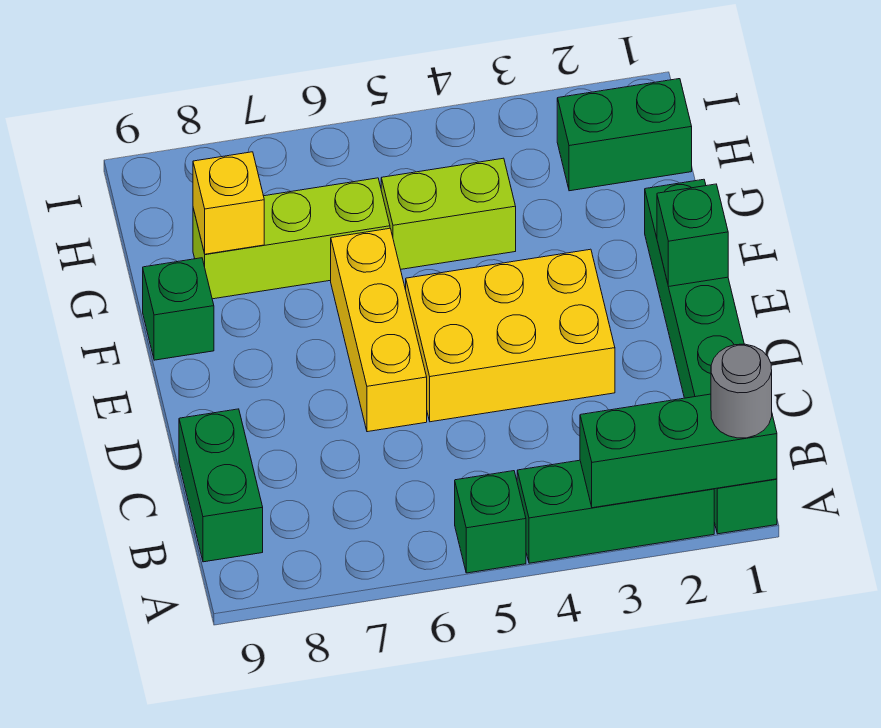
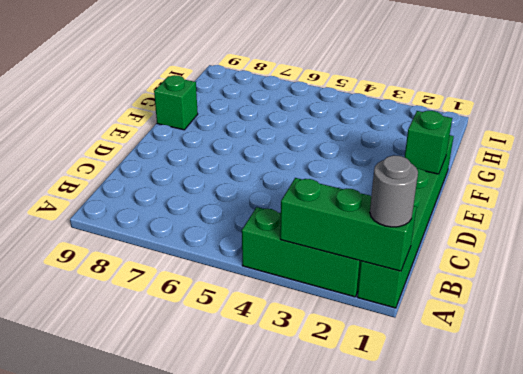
none -> green brick A5 level 1
none -> green brick B9:C9 level 1
none -> yellow brick D3:E5 level 1

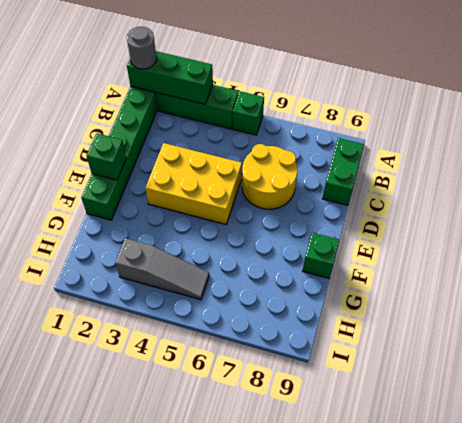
yellow round brick C6:D7 level 1 -> yellow brick D6:F6 level 1
grey slope H3:H5 level 1 top 3 -> none
none -> lime brick G4:G5 level 1
none -> lime brick G6:G8 level 1
none -> green brick H1:H2 level 1

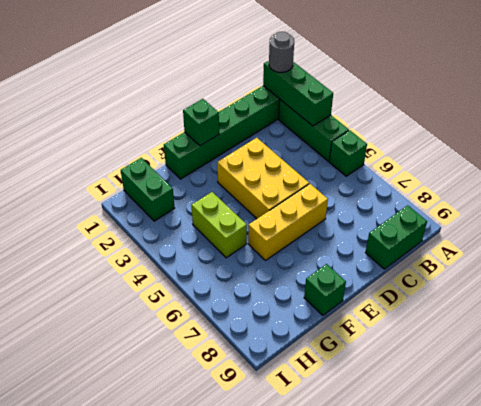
none -> lime brick G6:G8 level 1
none -> yellow brick G8 level 2

